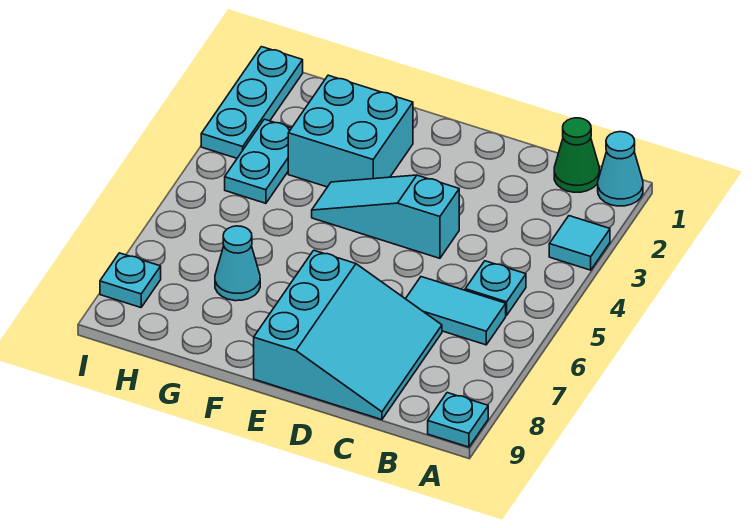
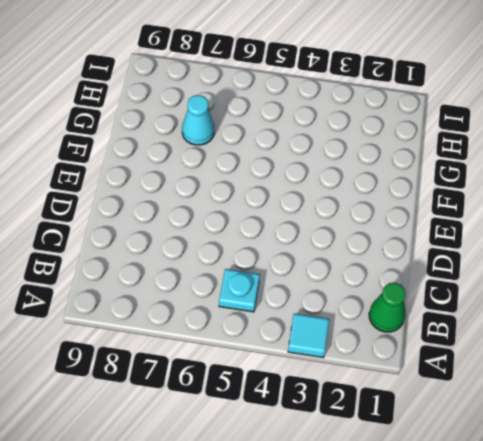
none -> cyan cone A1 level 1
none -> cyan plate A9 level 1
none -> cyan tile B6:C6 level 1

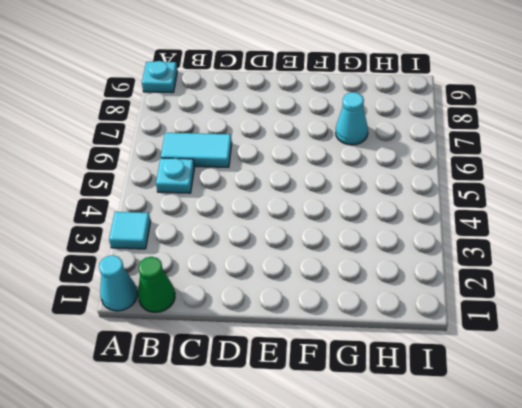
none -> cyan slope C7:E9 level 1 top E
none -> cyan slope D4:F4 level 1 top D
none -> cyan brick F2:G3 level 1

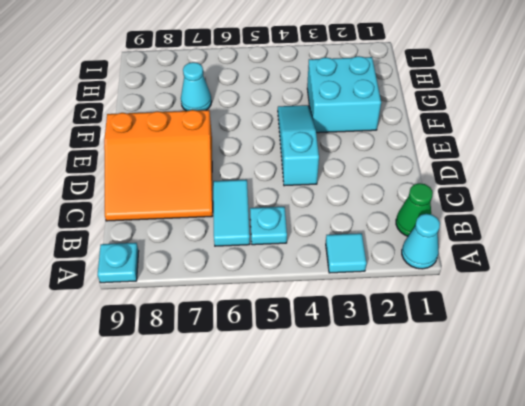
orange slope C7:E9 level 1 top E -> cyan slope C7:E9 level 1 top E
none -> cyan plate H3:H4 level 1
none -> cyan plate I1:I3 level 1
none -> cyan plate I8 level 1

